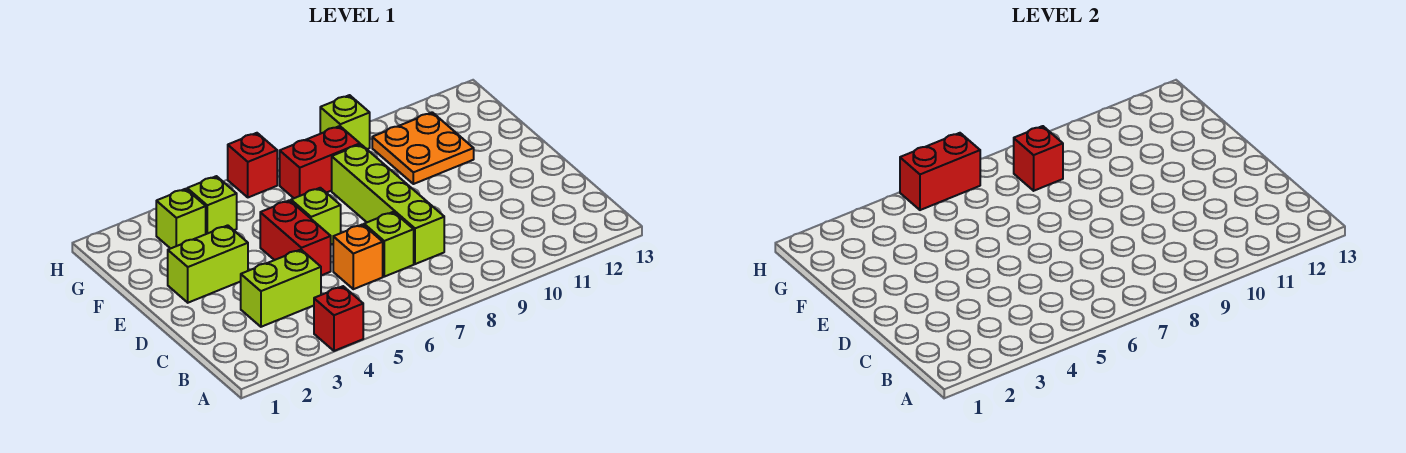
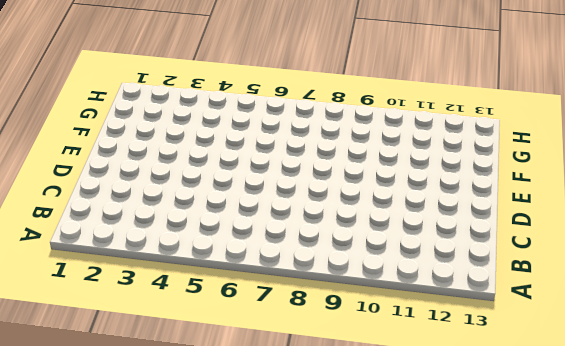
none -> red brick A4 level 1
none -> lime brick C3:C4 level 1
none -> orange brick C6 level 1

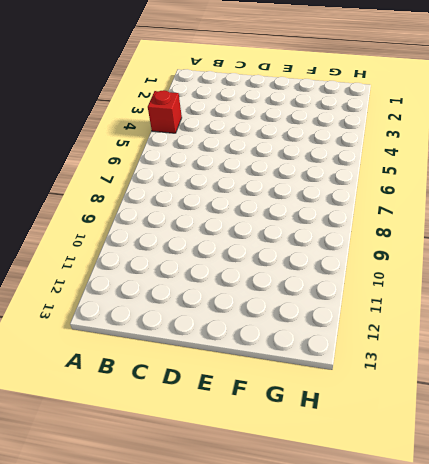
none -> lime brick C3:C4 level 1
none -> orange brick C6 level 1
none -> lime brick C7 level 1

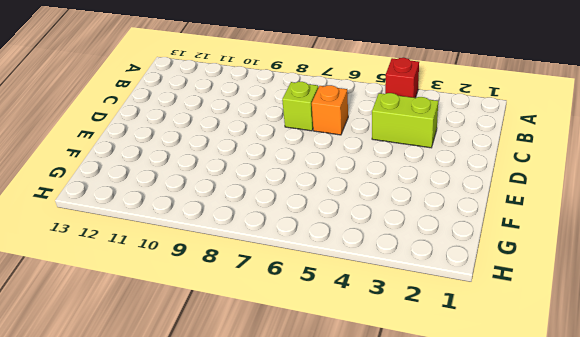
none -> lime brick C8:F8 level 1
none -> red brick D5:E5 level 1
none -> lime brick E2:E3 level 1

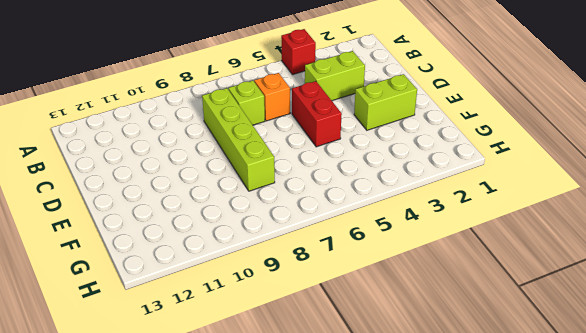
none -> lime brick E6 level 1
none -> orange plate F10:G11 level 1
none -> lime brick G3 level 1

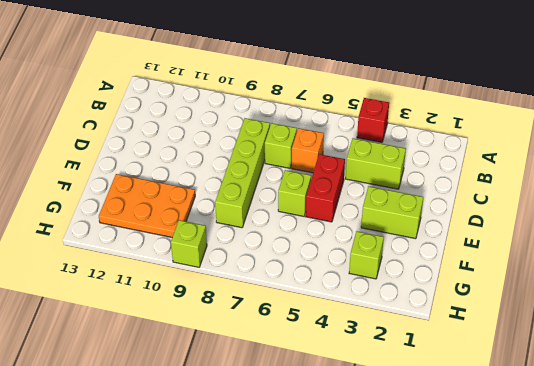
orange plate F10:G12 level 1 -> orange plate F10:G11 level 1
none -> lime brick G4 level 1
none -> red brick G7:G8 level 1
none -> red brick H6 level 1

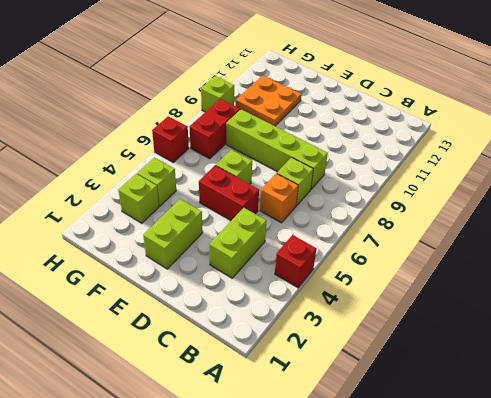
none -> red brick G8 level 2
none -> red brick H5:H6 level 2

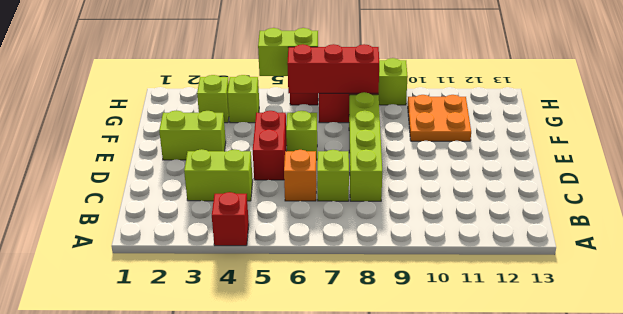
red brick G6:G8 level 2 -> red brick G8 level 2
lime brick H5:H6 level 2 -> red brick H5:H6 level 2

